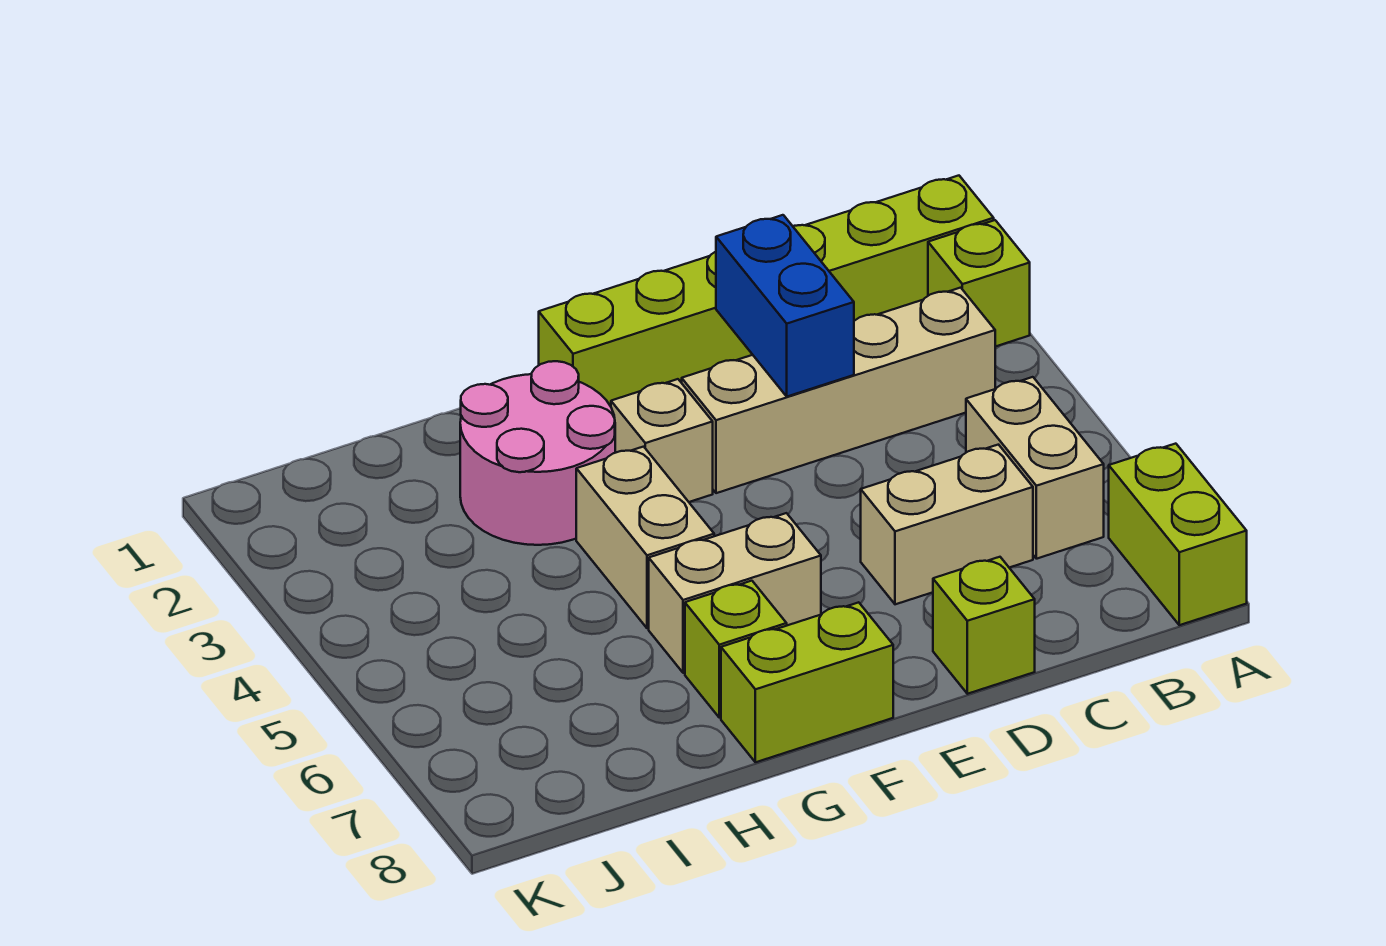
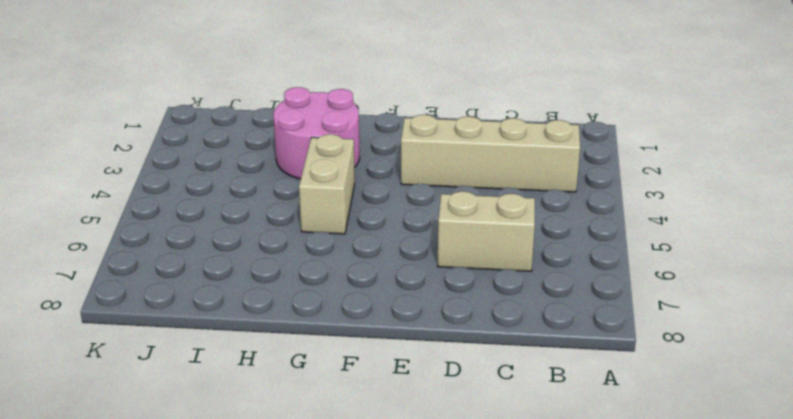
none -> lime brick A1:F1 level 1
none -> lime brick A2 level 1
none -> lime brick A7:A8 level 1

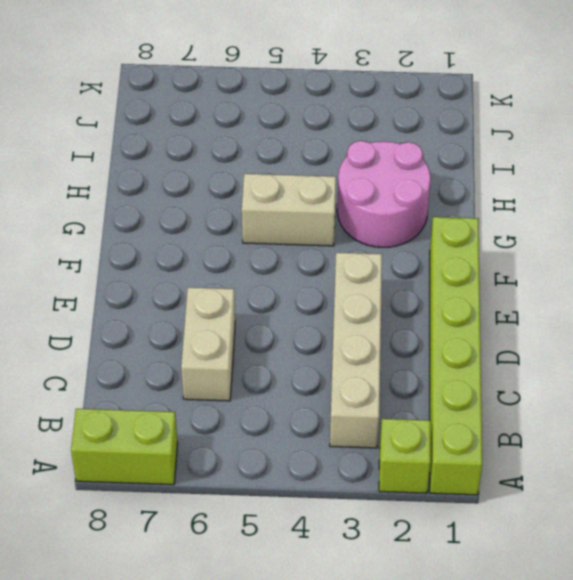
none -> tan brick B5:B6 level 1
none -> lime brick D8 level 1
none -> tan brick F3 level 1

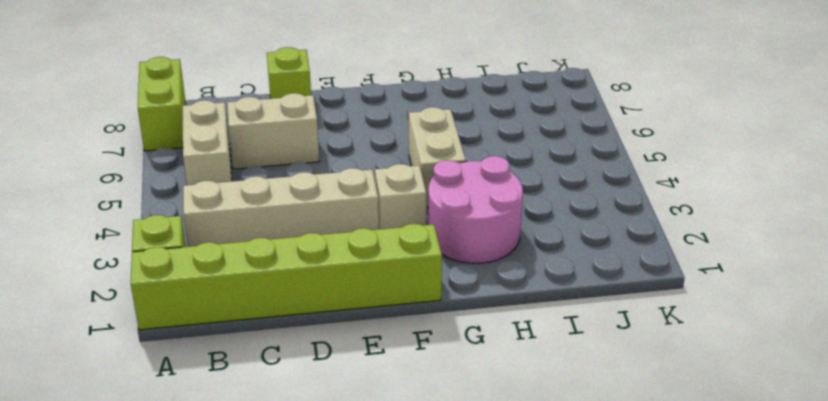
none -> tan brick F6:G6 level 1
none -> lime brick F8:G8 level 1
none -> lime brick G7 level 1

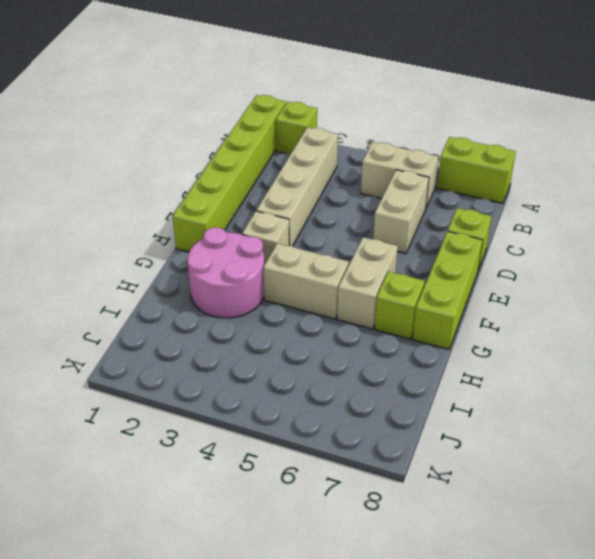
lime brick E8:G8 level 1 -> lime brick F8:G8 level 1
none -> blue brick D2:D3 level 2

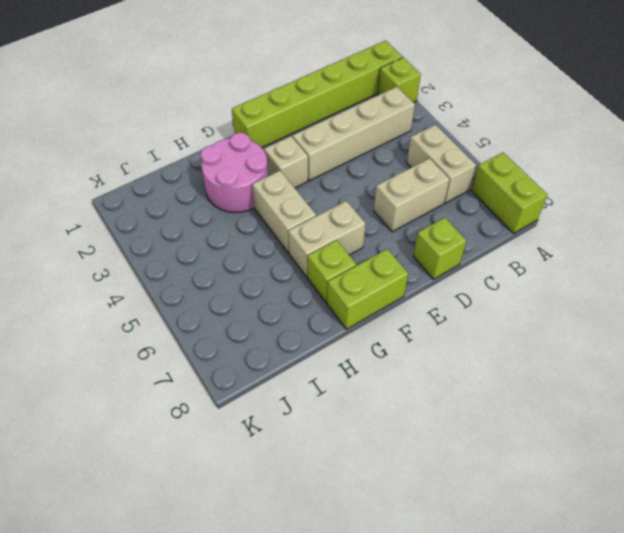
none -> blue brick D2:D3 level 2

